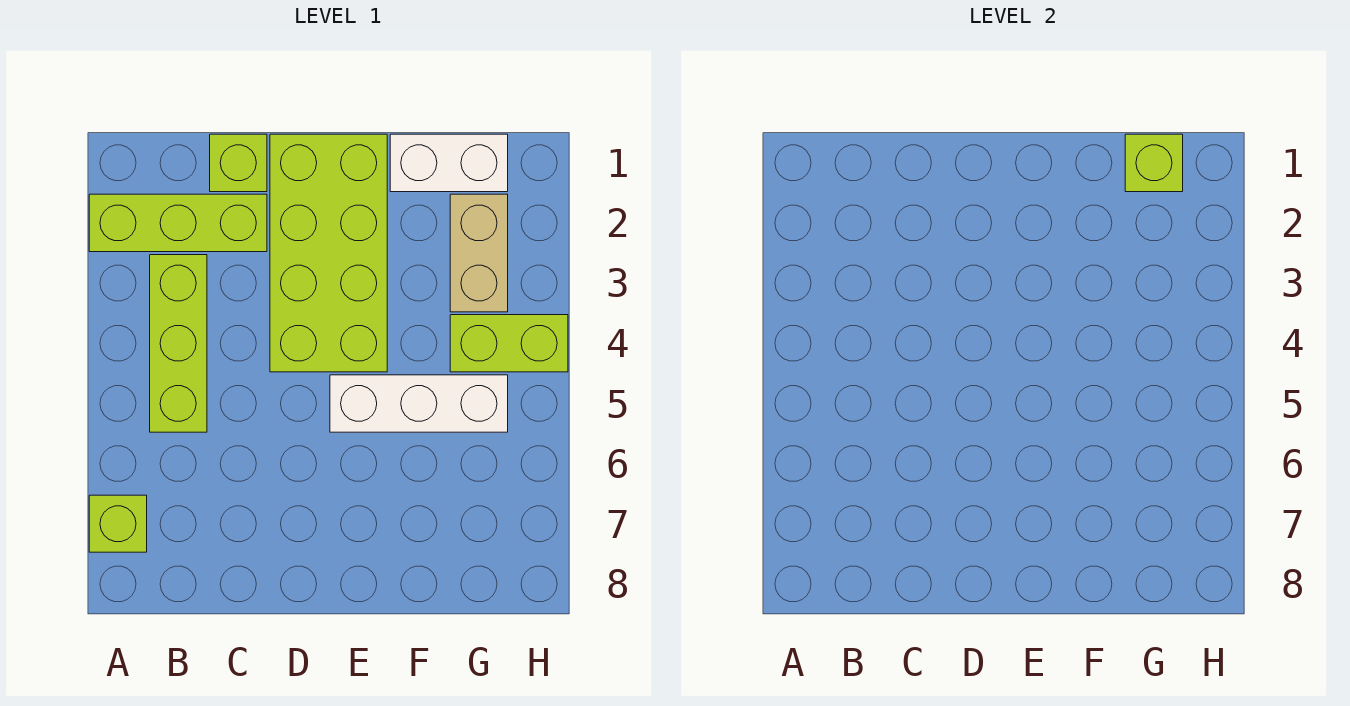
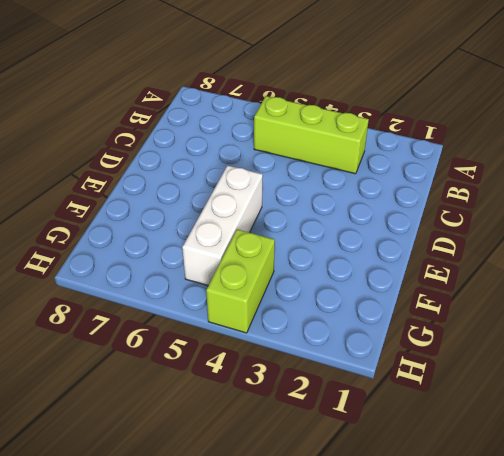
none -> lime brick A2:C2 level 1
none -> lime brick A7 level 1

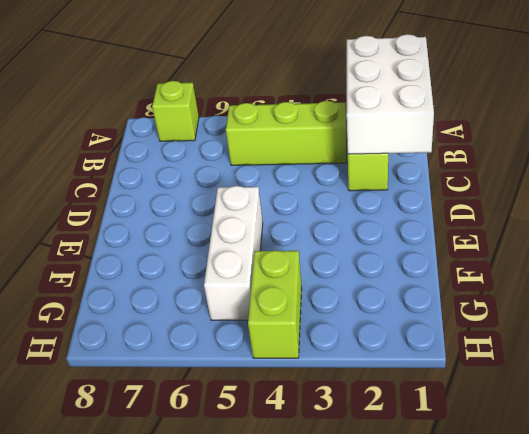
white brick A1:C2 level 2 -> none
none -> lime brick C1 level 1
none -> lime brick D1:E4 level 1

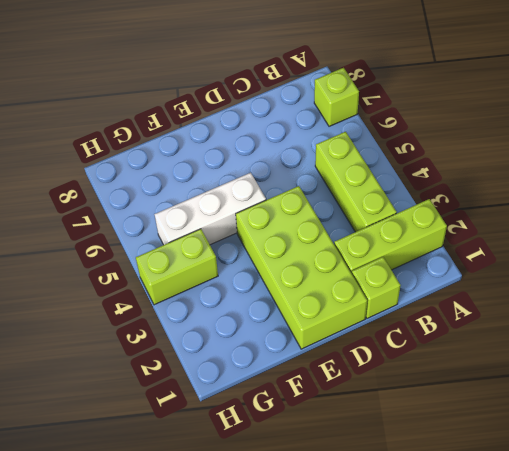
none -> white brick F1:G1 level 1
none -> tan brick G2:G3 level 1

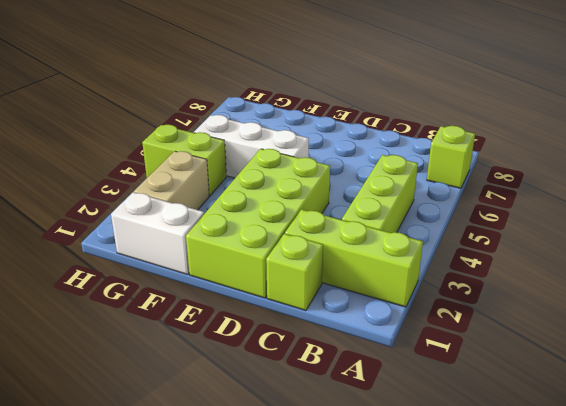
none -> lime brick G1 level 2

